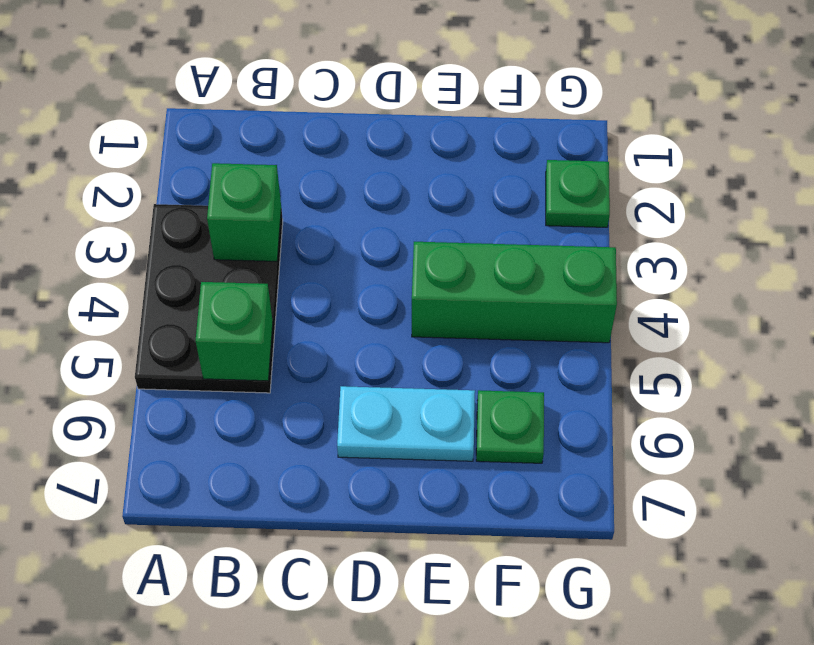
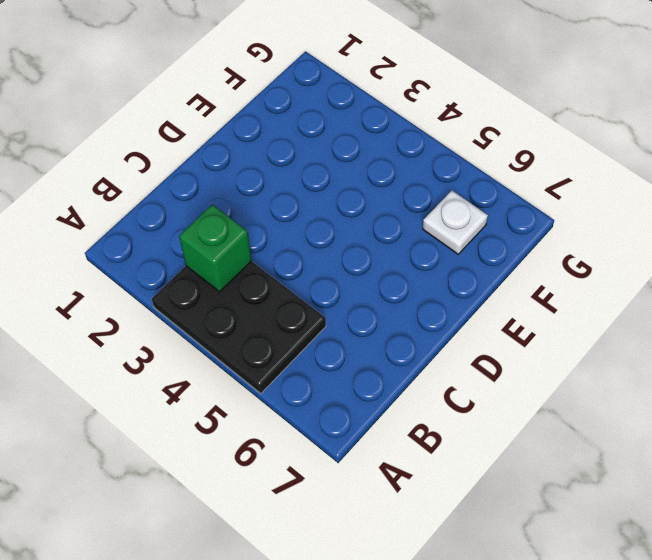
white plate F6 level 1 -> green plate F6 level 1
none -> cyan plate D6:E6 level 1
none -> green brick E4:G4 level 1

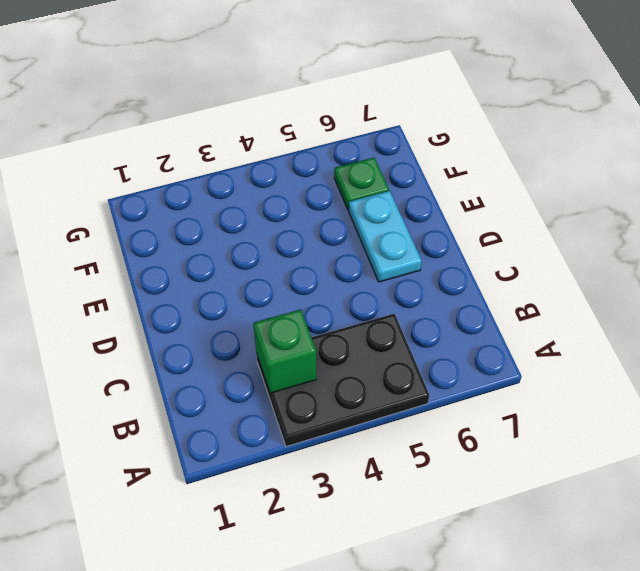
none -> green brick E4:G4 level 1
none -> green plate G2 level 1

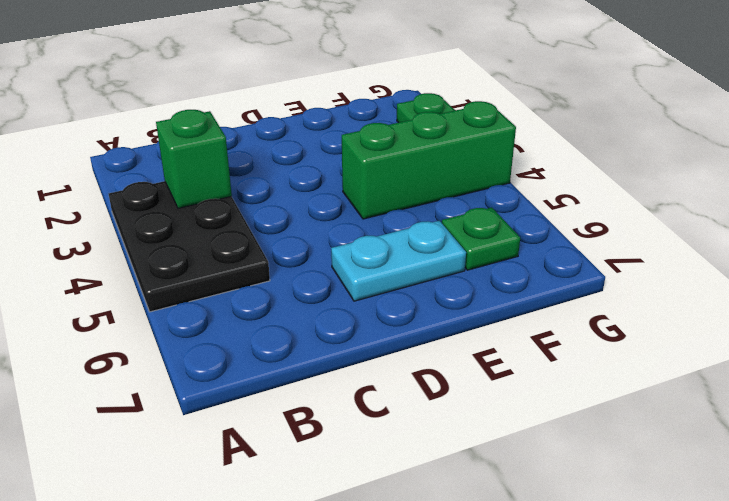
none -> green brick B5 level 2

